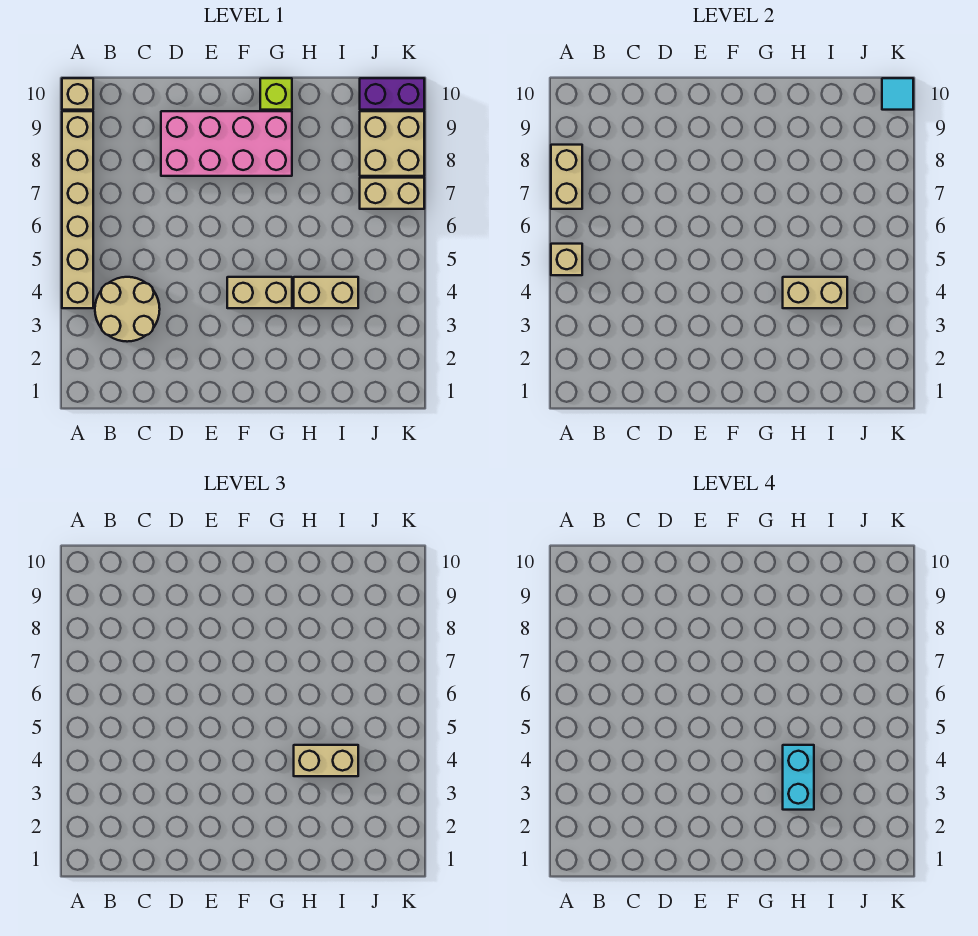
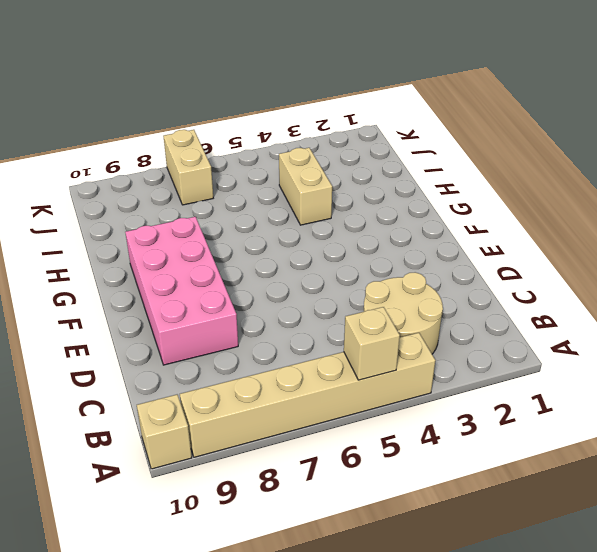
none -> tan brick F4:G4 level 1
none -> lime brick G10 level 1
none -> tan brick J8:K9 level 1

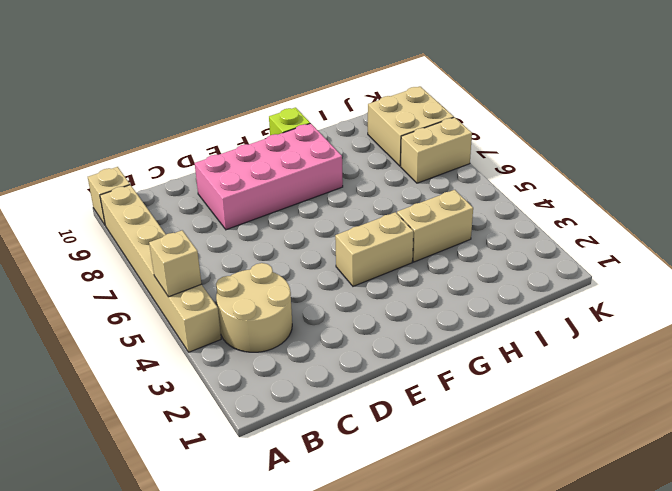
none -> purple brick J10:K10 level 1
none -> tan brick A7:A8 level 2
none -> tan brick H4:I4 level 2

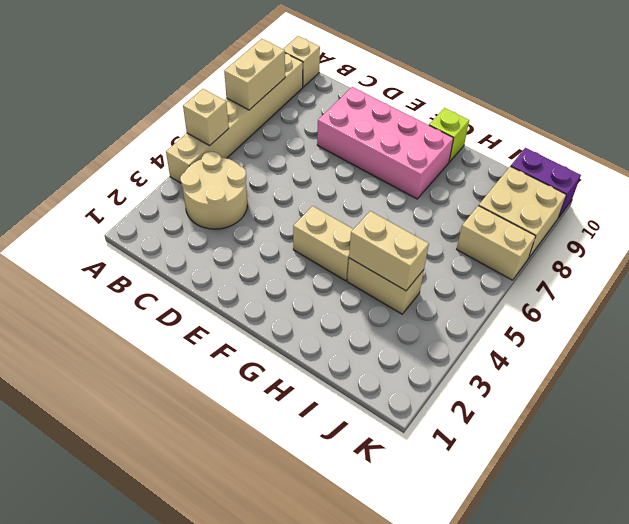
none -> cyan tile K10 level 2
none -> tan brick H4:I4 level 3
none -> cyan brick H3:H4 level 4

